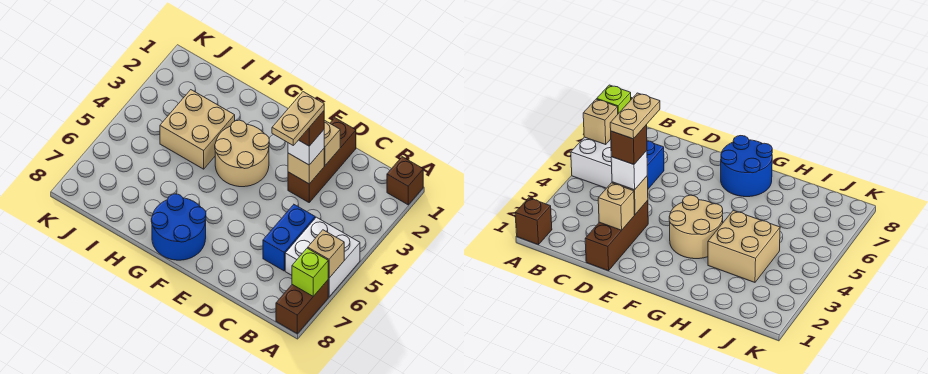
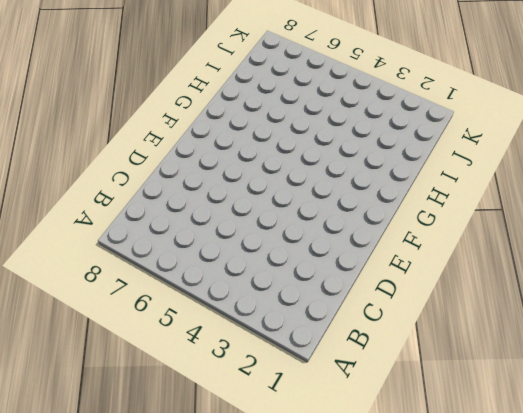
none -> brown brick A1 level 1
none -> white brick A5:B6 level 1
none -> brown brick A7:A8 level 1

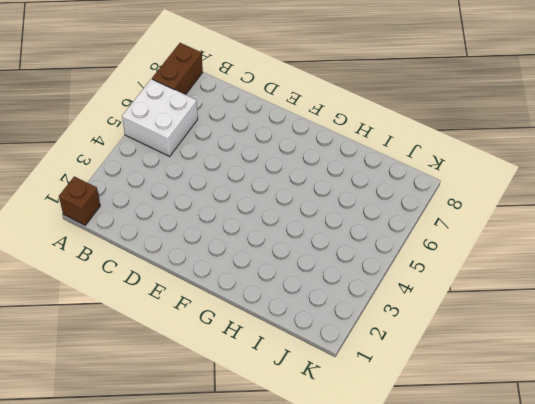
none -> blue brick C5:C6 level 1
none -> brown brick D1:D3 level 1
none -> tan round brick F3:G4 level 1

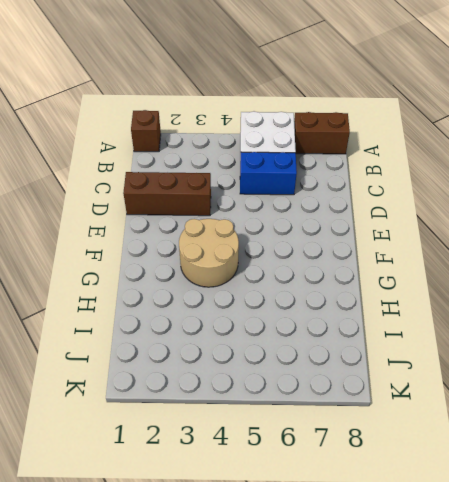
none -> blue round brick F7:G8 level 1
none -> tan brick H3:I4 level 1
none -> tan brick A6 level 2

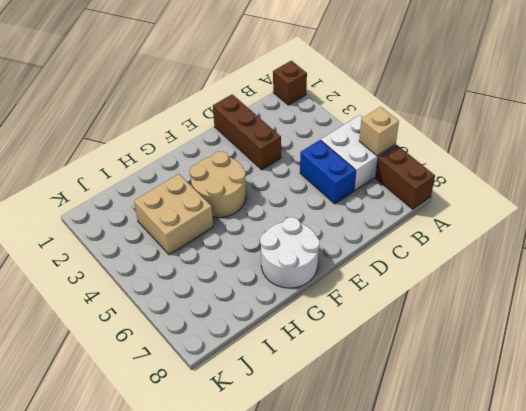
white round brick F7:G8 level 1 -> blue round brick F7:G8 level 1
none -> lime brick A7 level 2
none -> tan brick D2 level 2
none -> tan brick D3 level 2

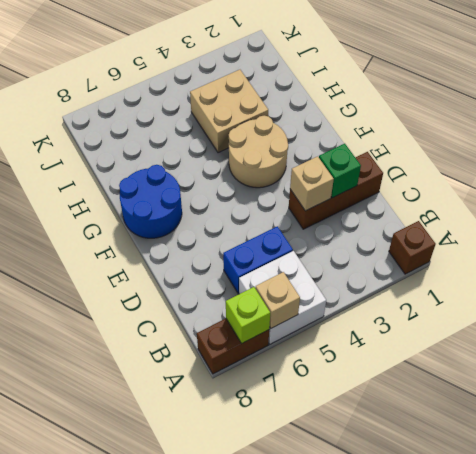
green brick D2 level 2 -> tan brick D2 level 2
none -> white brick D3 level 3
none -> brown brick D3 level 4
none -> tan plate D3:D4 level 5

